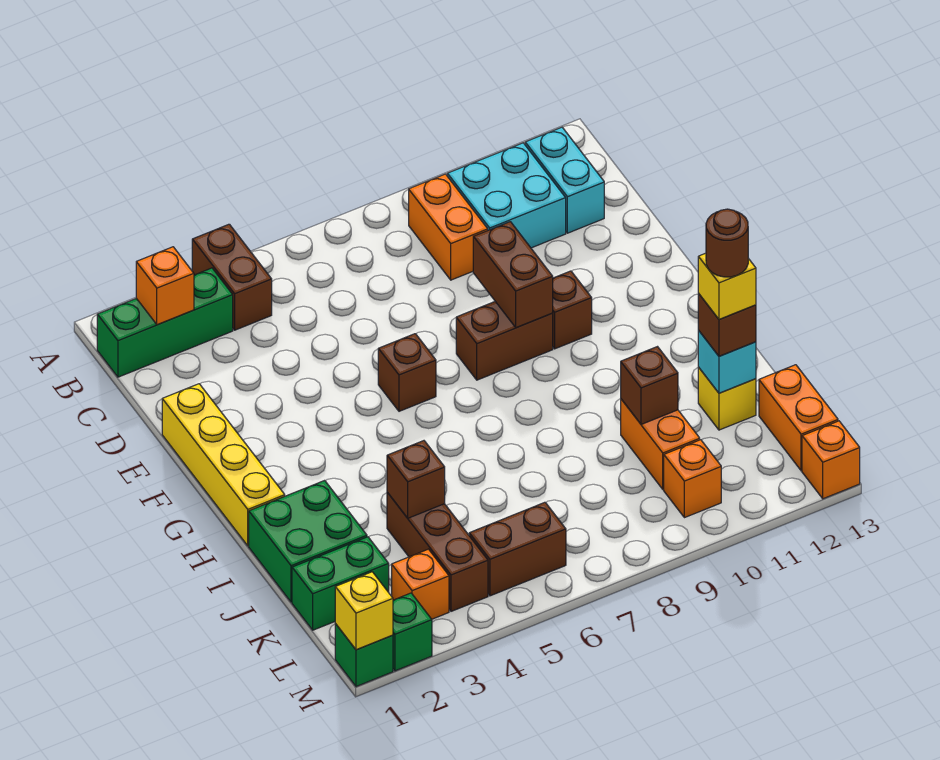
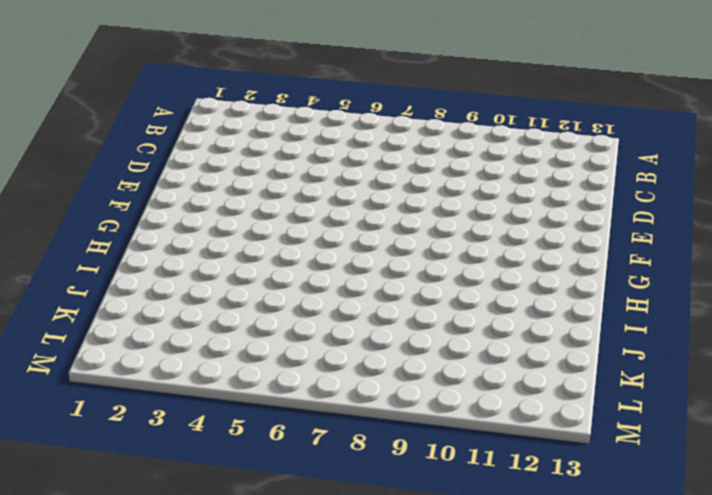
none -> brown brick A4:B4 level 1
none -> green brick B1:B3 level 1
none -> orange brick B9:C9 level 1
none -> cyan brick B10:C11 level 1

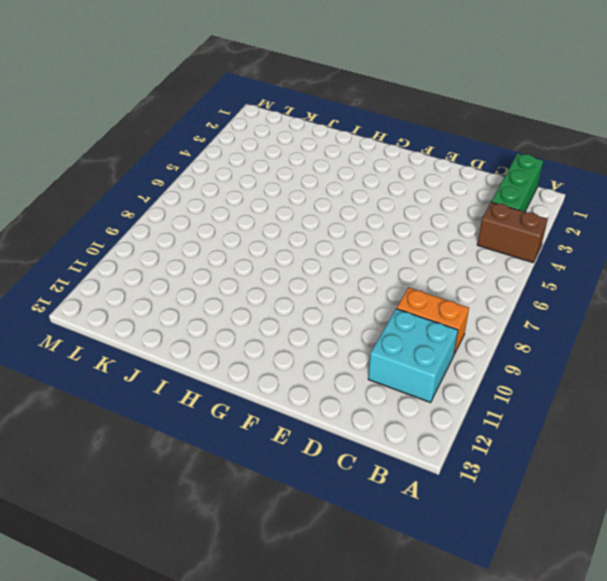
none -> cyan brick B12:C12 level 1
none -> yellow brick E1:H1 level 1
none -> brown brick F6 level 1
none -> brown brick F8:F9 level 1

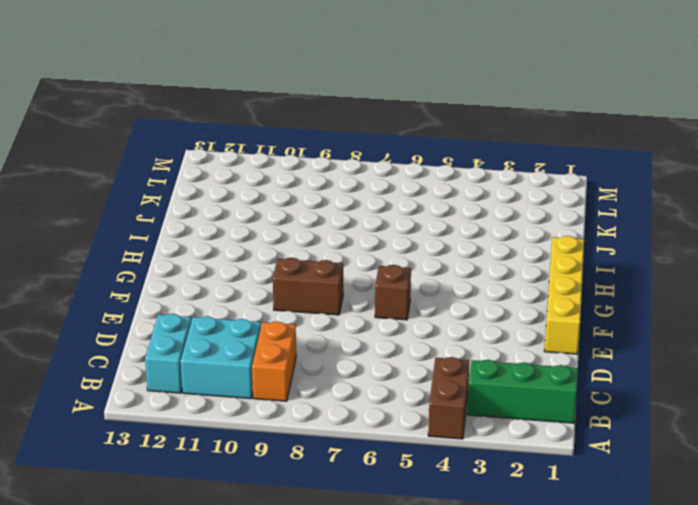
none -> brown brick F10 level 1
none -> green brick I1:J2 level 1
none -> brown brick J4:L4 level 1
none -> orange brick J10:K10 level 1

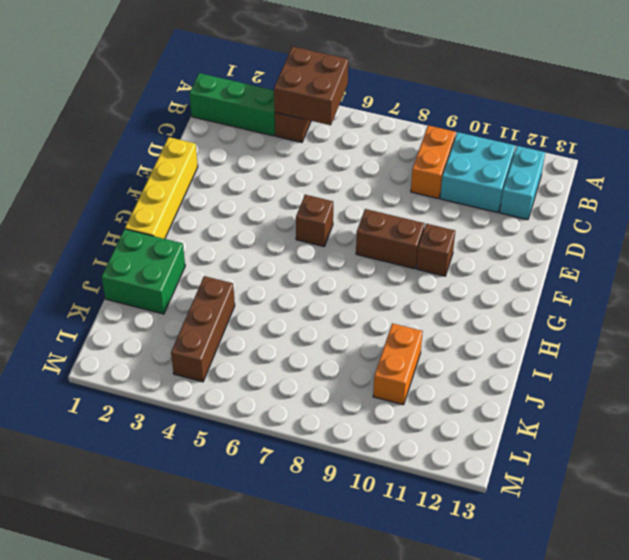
brown brick A4:B5 level 2 -> none
none -> yellow brick J12 level 1
none -> green brick K1:K2 level 1
none -> orange brick K13:L13 level 1
none -> orange brick L3 level 1

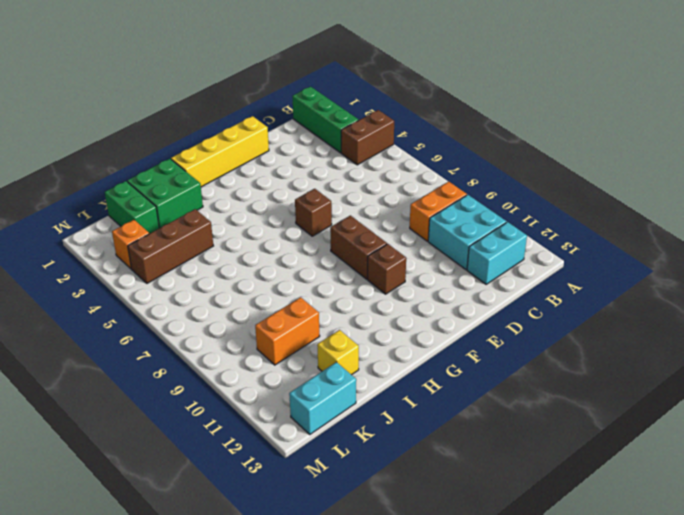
cyan brick K13:L13 level 1 -> orange brick K13:L13 level 1
none -> brown brick L5:L6 level 1
none -> orange brick L10 level 1
none -> green brick M1 level 1
none -> green brick M2 level 1

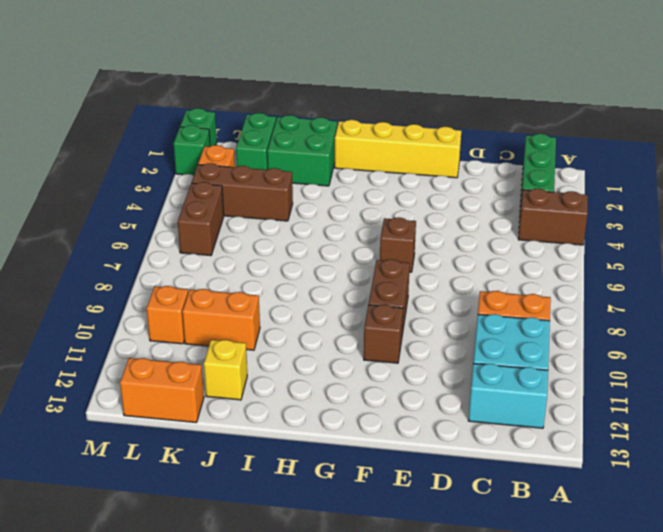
none -> orange brick M13 level 1
none -> orange brick B2 level 2
none -> brown brick E9:F9 level 2
none -> brown brick J4 level 2

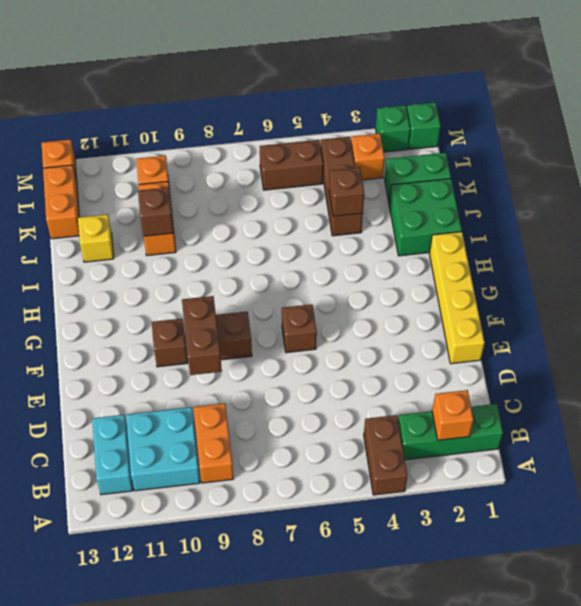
none -> cyan brick J12 level 2
none -> yellow brick M1 level 2
none -> brown brick J12 level 3
none -> yellow brick J12 level 4

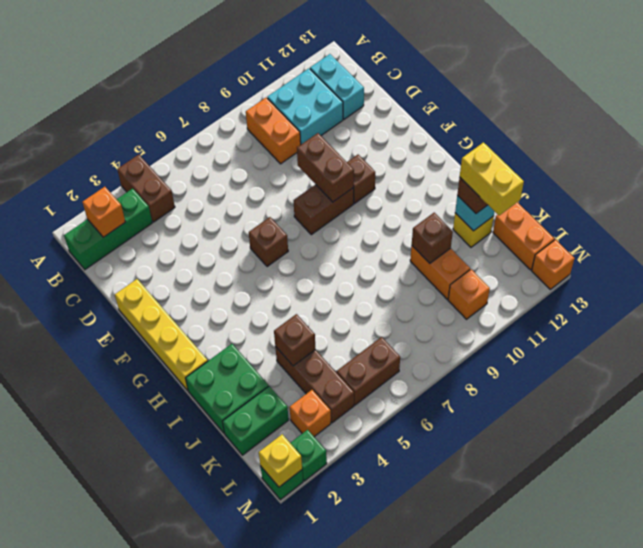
yellow brick J12:K12 level 4 -> yellow brick J12 level 4
none -> brown round brick J12 level 5

